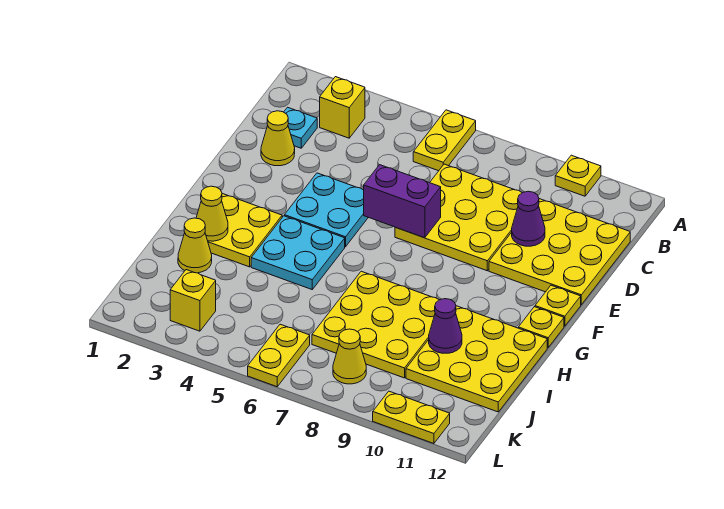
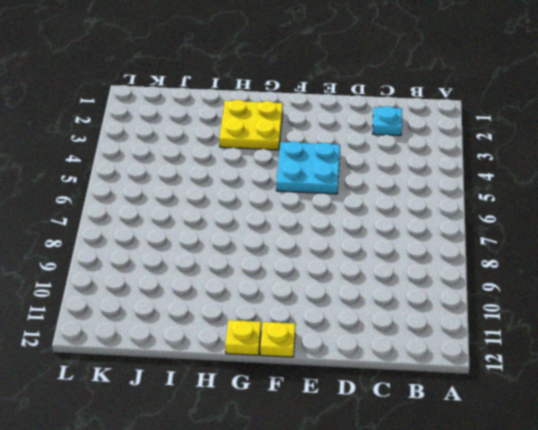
none -> yellow plate A6:B6 level 1
none -> yellow plate A10 level 1
none -> yellow brick B3 level 1

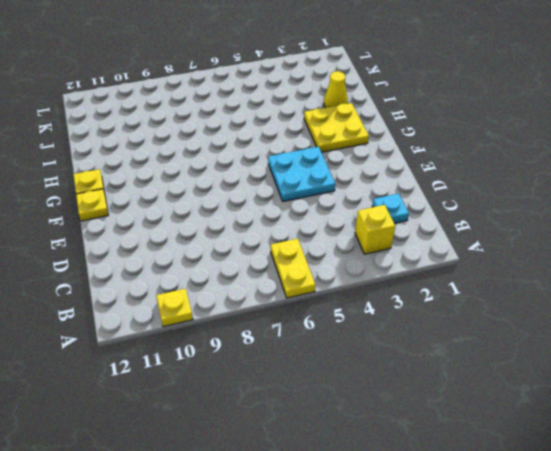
none -> yellow plate C7:E9 level 1
none -> yellow plate C10:E12 level 1
none -> yellow cone D2 level 1

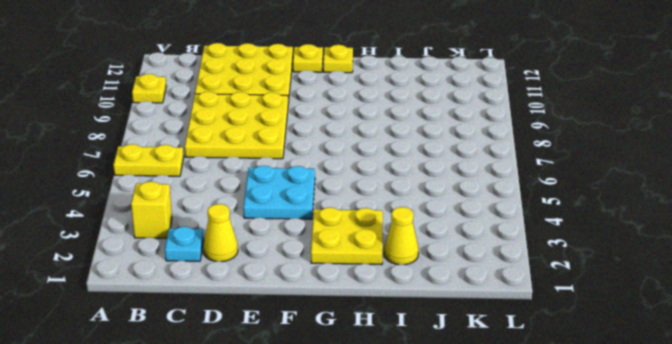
none -> cyan plate G4:H5 level 1
none -> yellow plate H7:J9 level 1
none -> yellow plate H10:J12 level 1

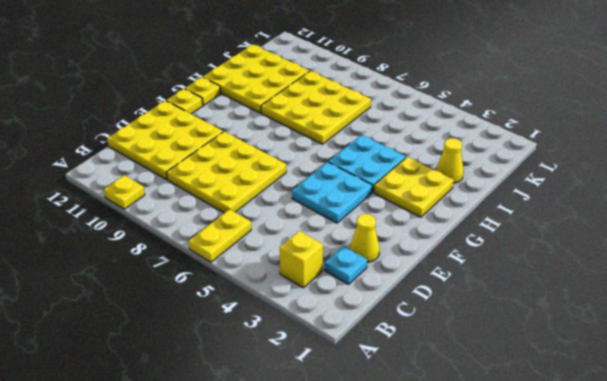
none -> yellow brick K3 level 1
none -> yellow plate K6:L6 level 1
none -> yellow cone K8 level 1

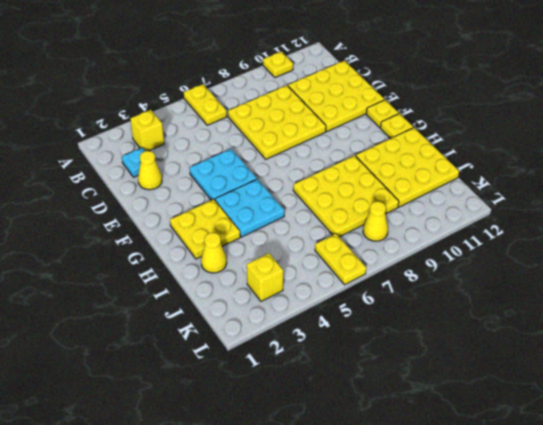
none -> yellow plate L10:L11 level 1
none -> purple cone D10 level 2
none -> purple brick E6:E7 level 2

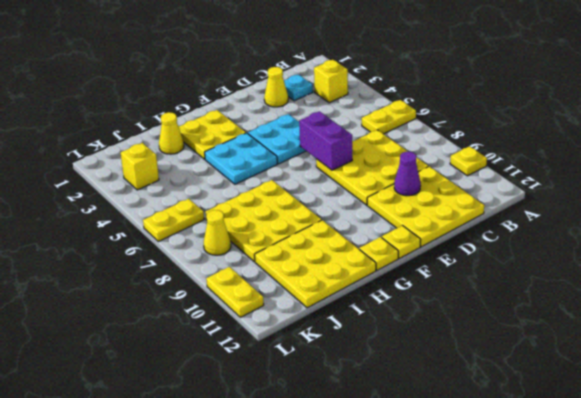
none -> yellow cone H2 level 2
none -> purple cone I10 level 2

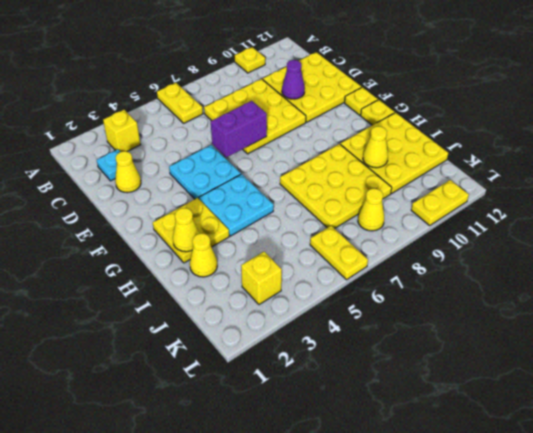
yellow cone I10 level 2 -> purple cone I10 level 2

